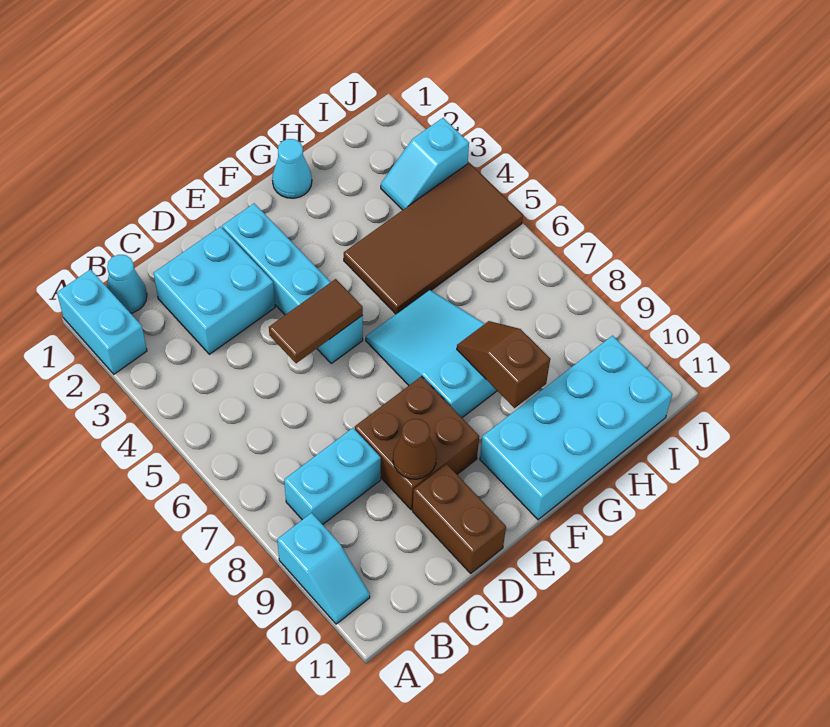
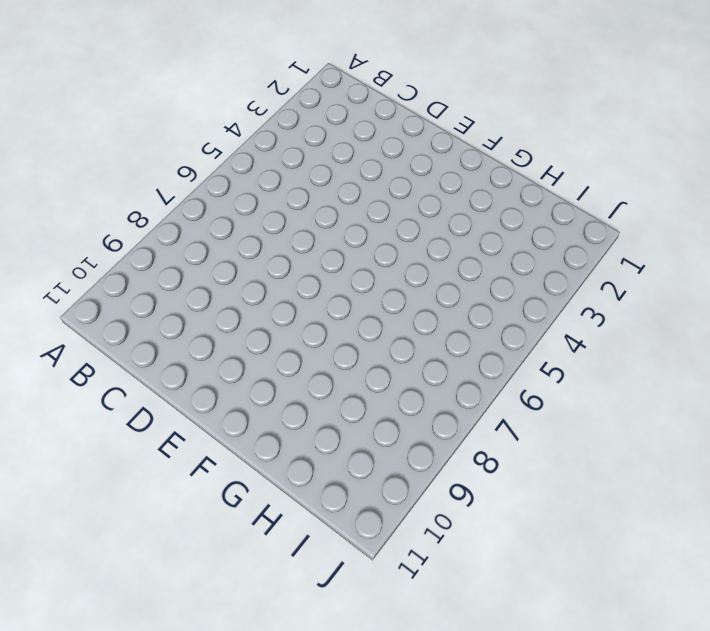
none -> cyan brick A1:A2 level 1
none -> cyan slope A9:A10 level 1 top 9
none -> cyan cone B1 level 1

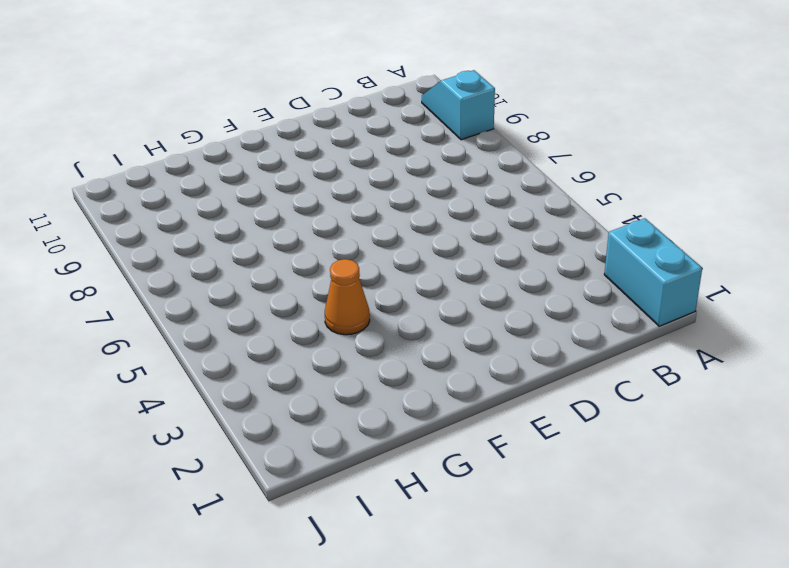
orange cone G4 level 1 -> brown tile G4:J5 level 1
none -> cyan cone B1 level 1
none -> cyan brick B8:C8 level 1
none -> cyan brick C2:D3 level 1

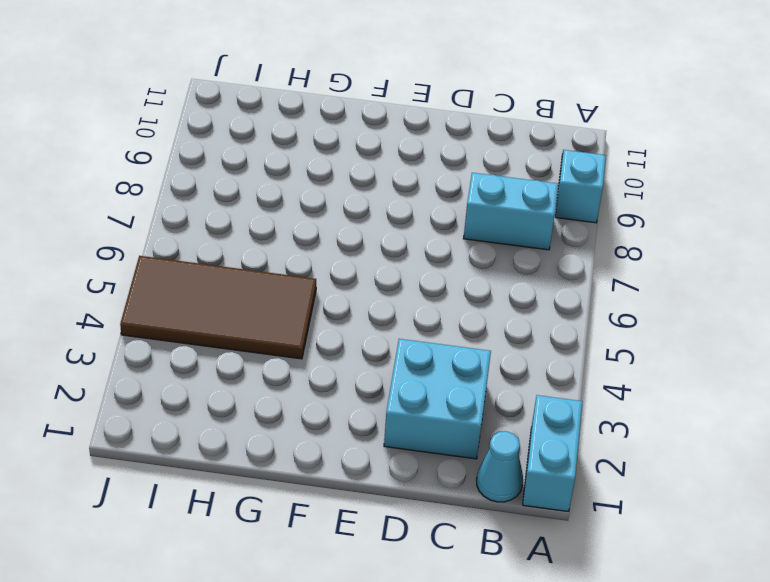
none -> brown brick D8:E9 level 1
none -> brown brick D10:D11 level 1
none -> cyan brick E2:E5 level 1

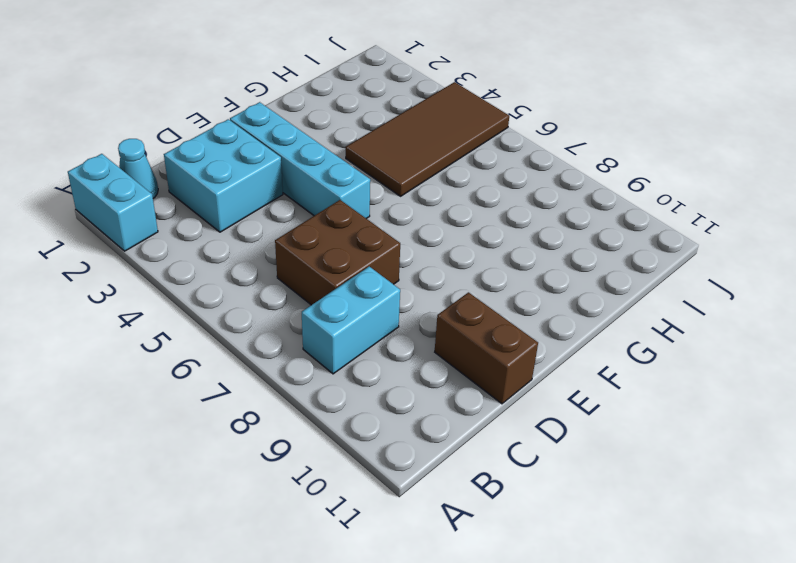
brown brick C6:D7 level 1 -> brown brick D8:E9 level 1
none -> cyan slope A9:A10 level 1 top 9
none -> cyan slope F6:G8 level 1 top 8
none -> cyan brick F10:I11 level 1

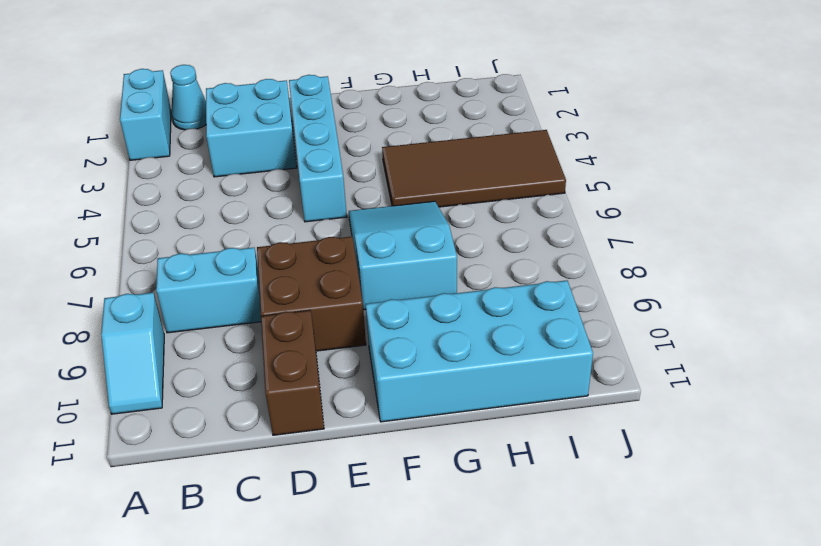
none -> cyan cone G1 level 1
none -> cyan slope I3:J3 level 1 top J
none -> brown tile D5:E5 level 2

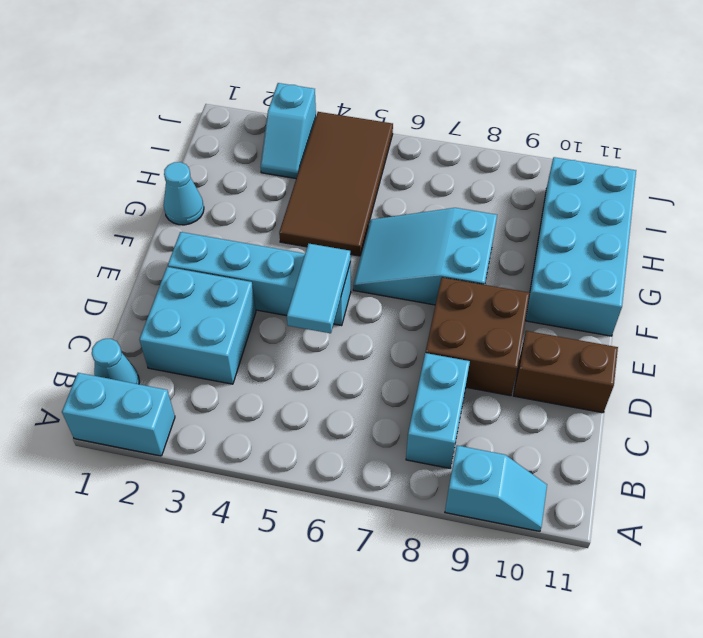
cyan tile D5:E5 level 2 -> brown tile D5:E5 level 2
none -> brown cone D9 level 2
none -> brown slope G8:G9 level 2 top 9

